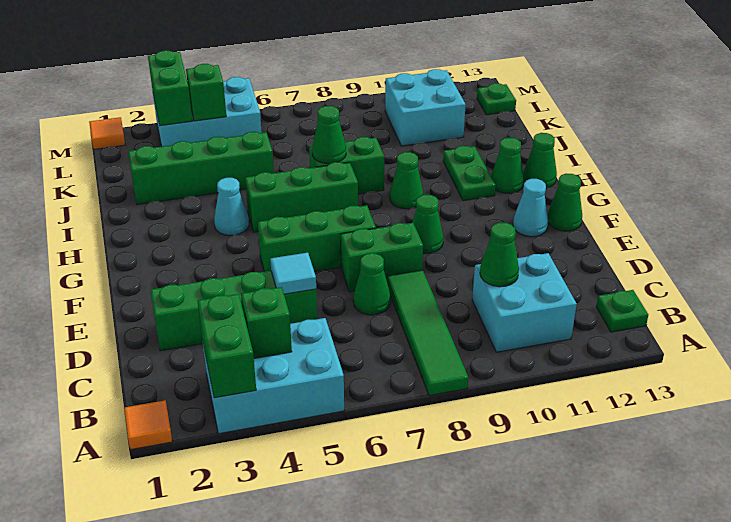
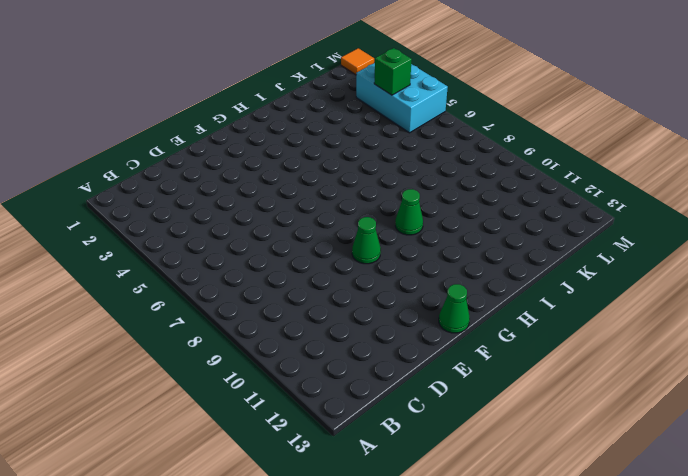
none -> orange tile A1 level 1
none -> cyan brick A3:B5 level 1
none -> green tile A8:D8 level 1
none -> cyan brick B10:C11 level 1

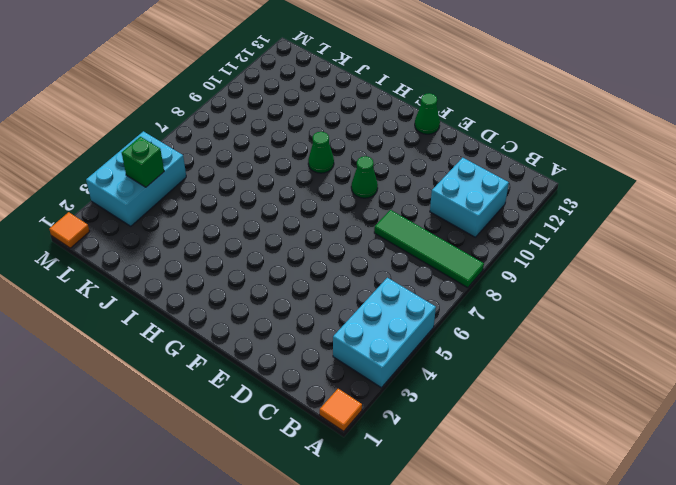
none -> green plate B13 level 1
none -> green brick D2:D5 level 1
none -> green cone D7 level 1
none -> green brick E7:E8 level 1

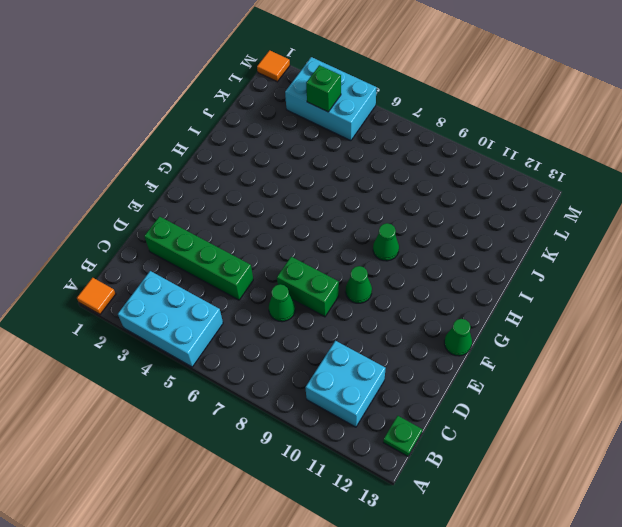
none -> green tile A8:D8 level 1
none -> green brick F5:F7 level 1
none -> cyan cone F12 level 1
none -> cyan cone H4 level 1

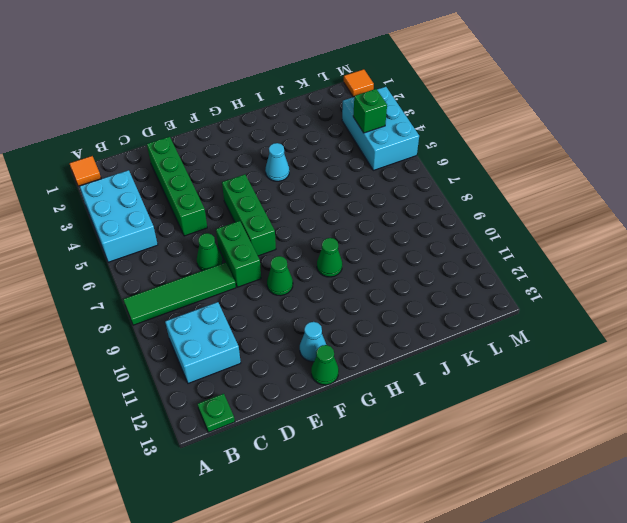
none -> green brick H5:H7 level 1
none -> green plate H11:I11 level 1
none -> green cone H12 level 1
none -> green cone H13 level 1

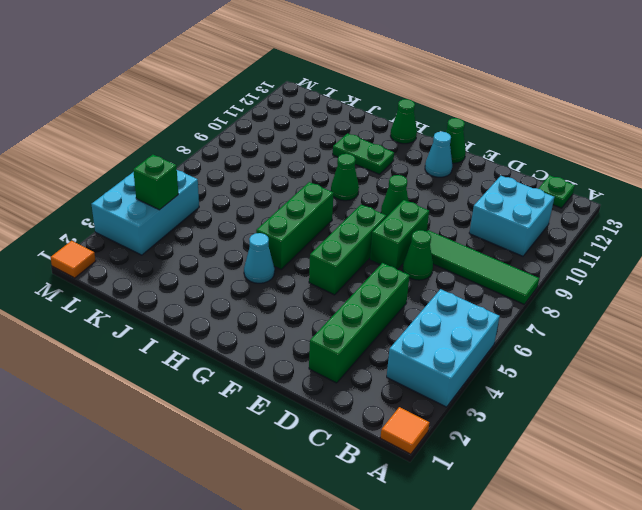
none -> green cone H12 level 1
none -> green brick I7:I8 level 1
none -> green brick J2:J5 level 1
none -> cyan brick K10:L11 level 1

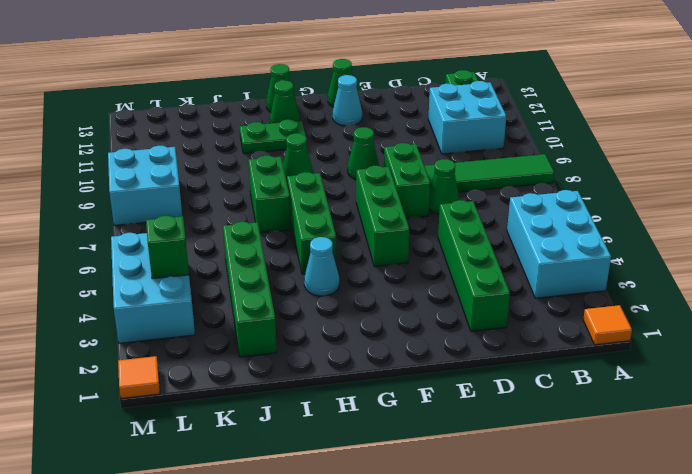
cyan brick L8:M9 level 1 -> cyan brick K10:L11 level 1
none -> green plate L13 level 1
none -> green brick A3:B3 level 2
none -> green brick B4 level 2
none -> green cone C10 level 2

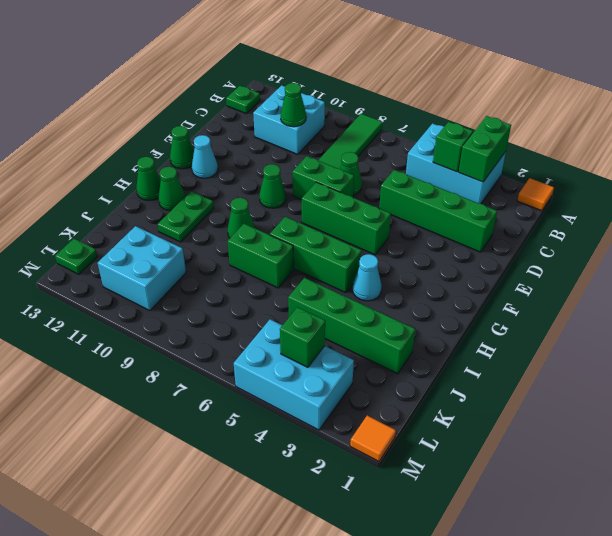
none -> cyan tile D5 level 2
none -> green cone I7 level 2
none -> green brick L3:M3 level 2

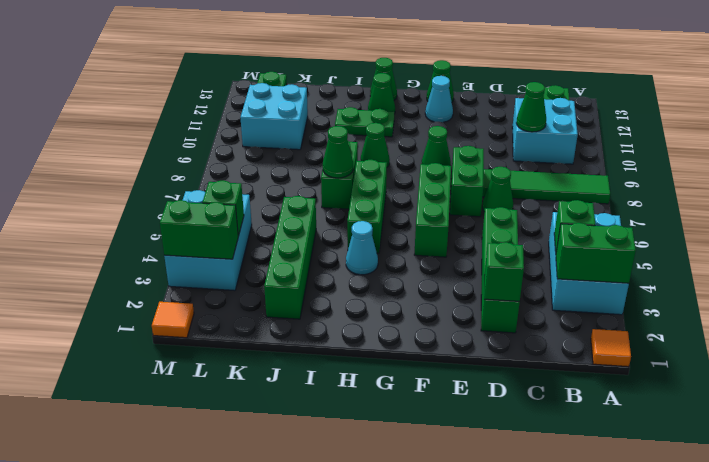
green brick D2 level 2 -> none
none -> cyan tile D5 level 2

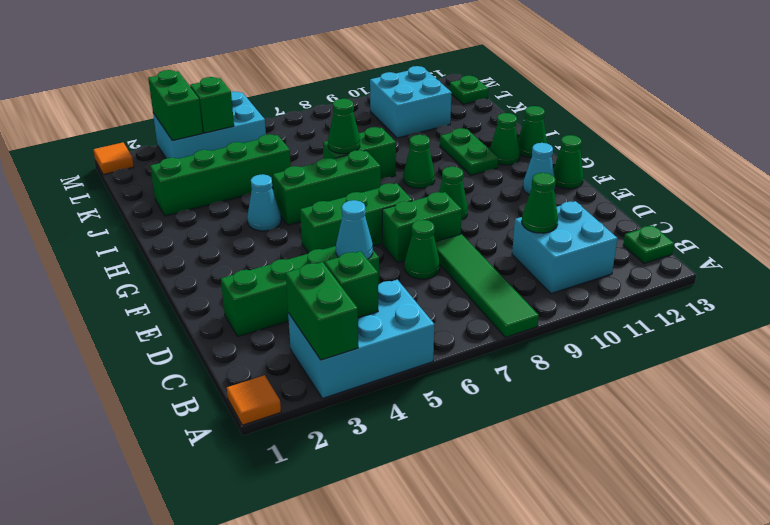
cyan cone D5 level 2 -> cyan tile D5 level 2

